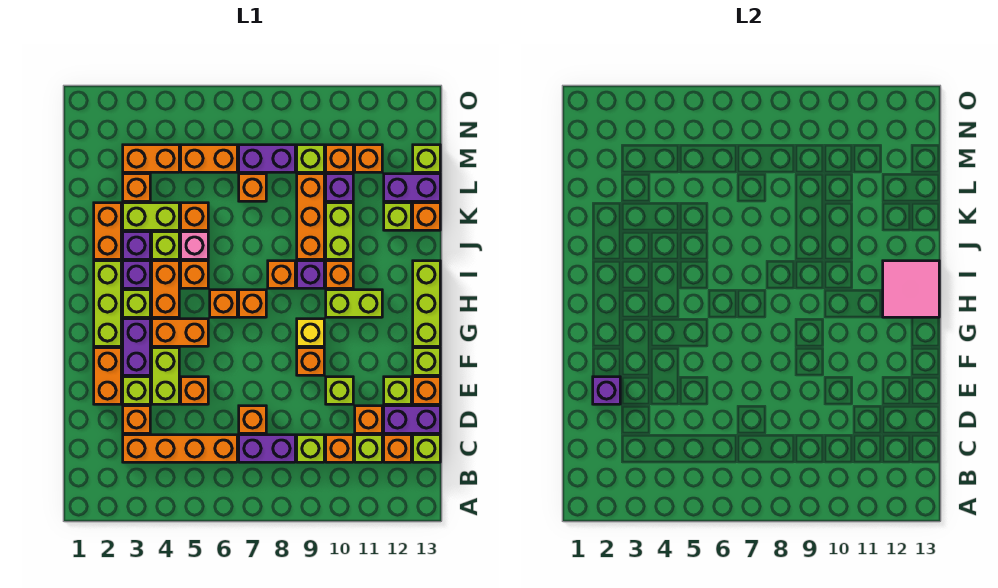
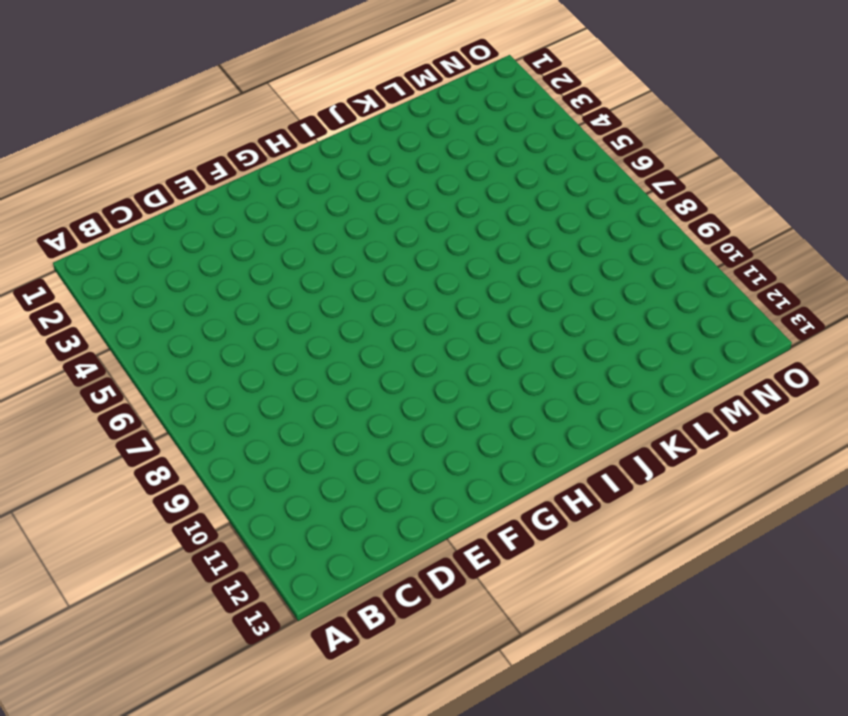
none -> orange brick C3:C6 level 1
none -> purple brick C7:C8 level 1
none -> lime brick C9 level 1
none -> orange brick C10 level 1

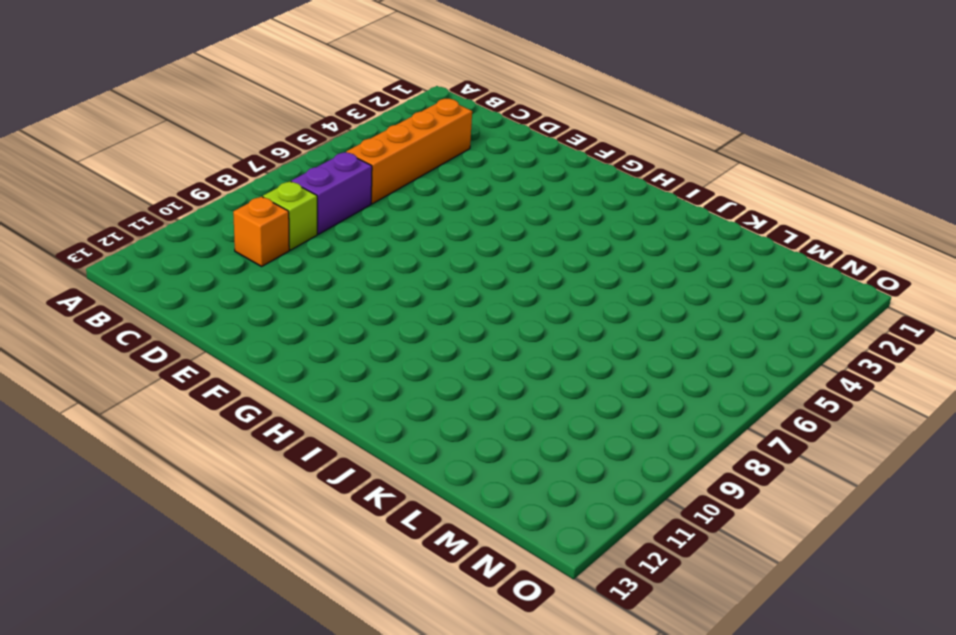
none -> lime brick C11 level 1
none -> orange brick C12 level 1
none -> lime brick C13 level 1
none -> orange brick D3 level 1

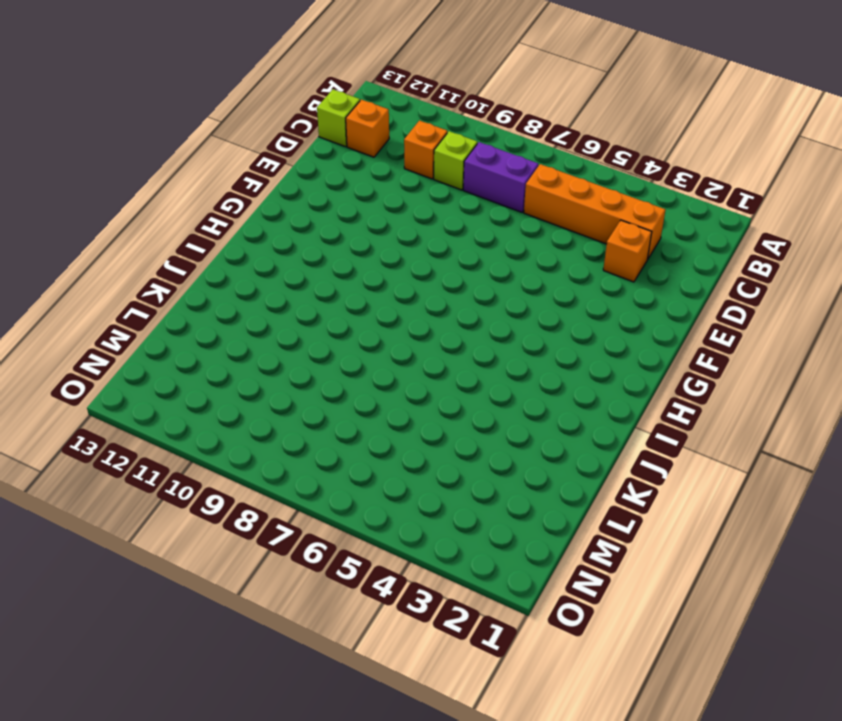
none -> lime brick C11 level 1
none -> orange brick D7 level 1
none -> orange brick D11 level 1
none -> purple brick D12:D13 level 1

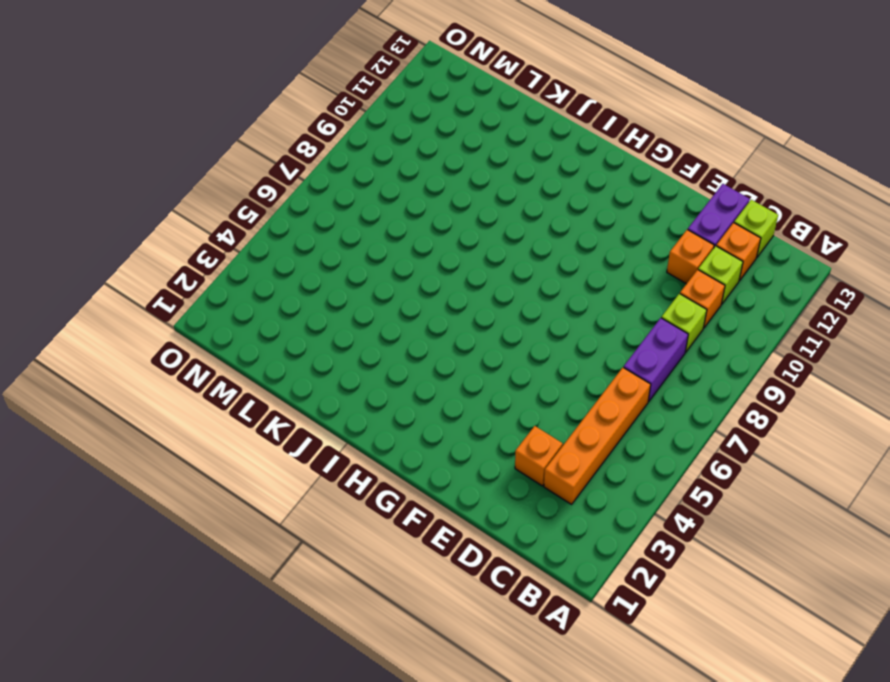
none -> orange brick D7 level 1
none -> orange brick E2:F2 level 1
none -> lime brick E3 level 1
none -> lime brick E4:F4 level 1

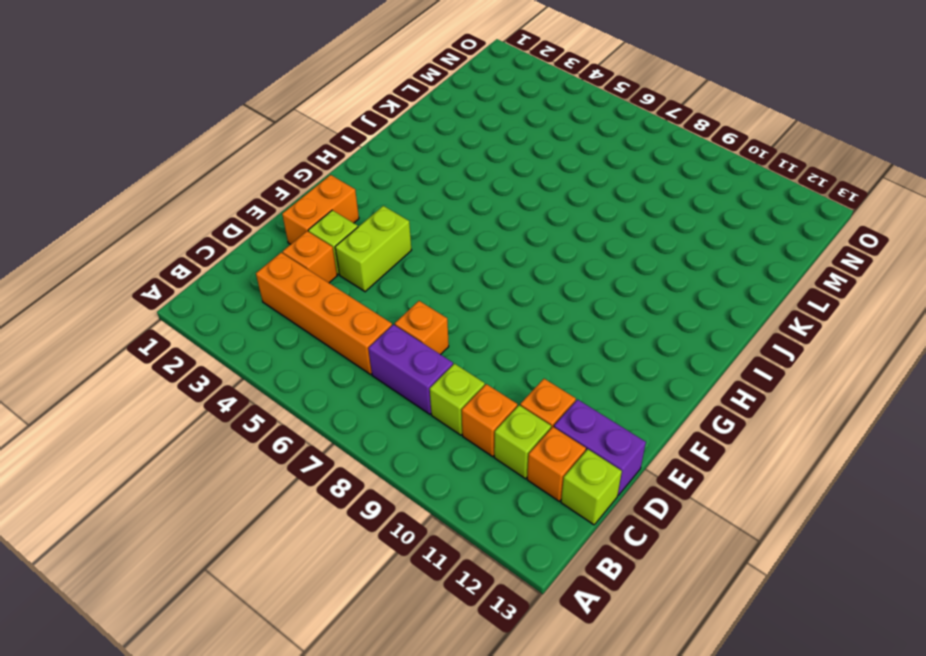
none -> orange brick E5 level 1
none -> lime brick E10 level 1
none -> lime brick E12 level 1
none -> orange brick E13 level 1

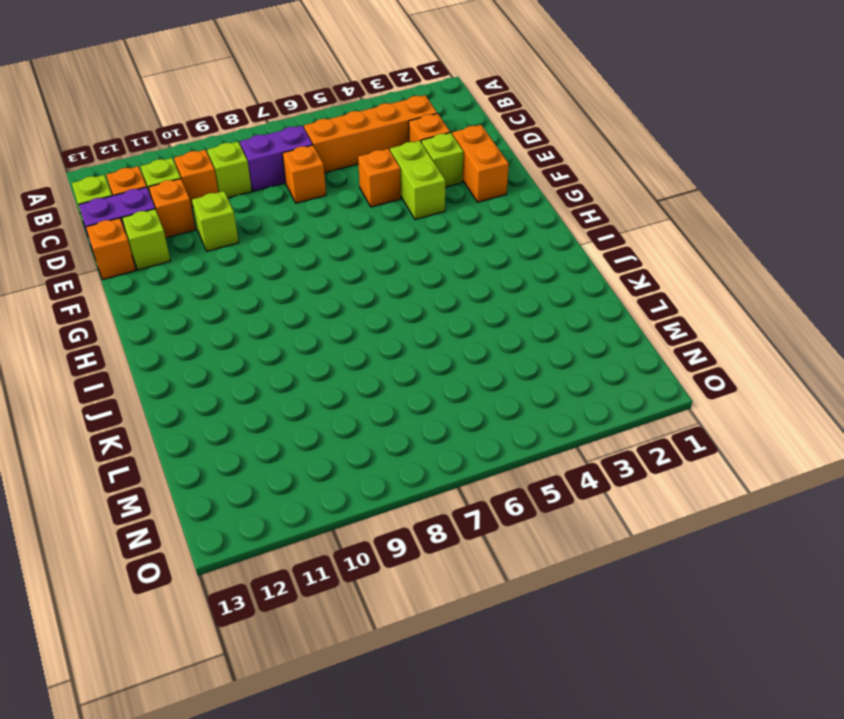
none -> purple brick F3:G3 level 1
none -> orange brick F9 level 1
none -> lime brick F13 level 1
none -> lime brick G2:I2 level 1

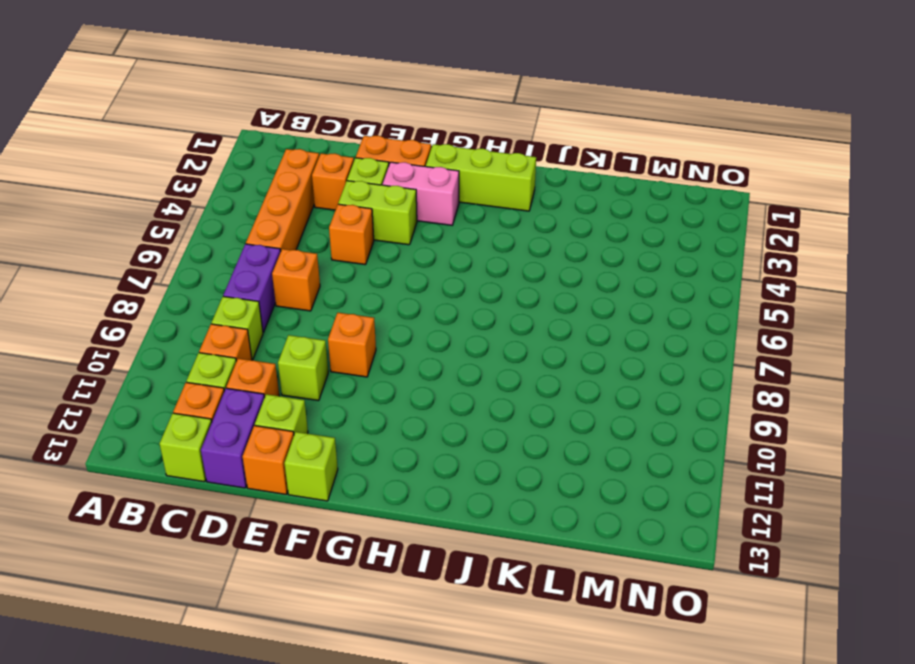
pink brick F3:G3 level 1 -> purple brick F3:G3 level 1
none -> orange brick G4:G5 level 1
none -> yellow brick G9 level 1
none -> lime brick G13:I13 level 1
none -> lime brick H3 level 1

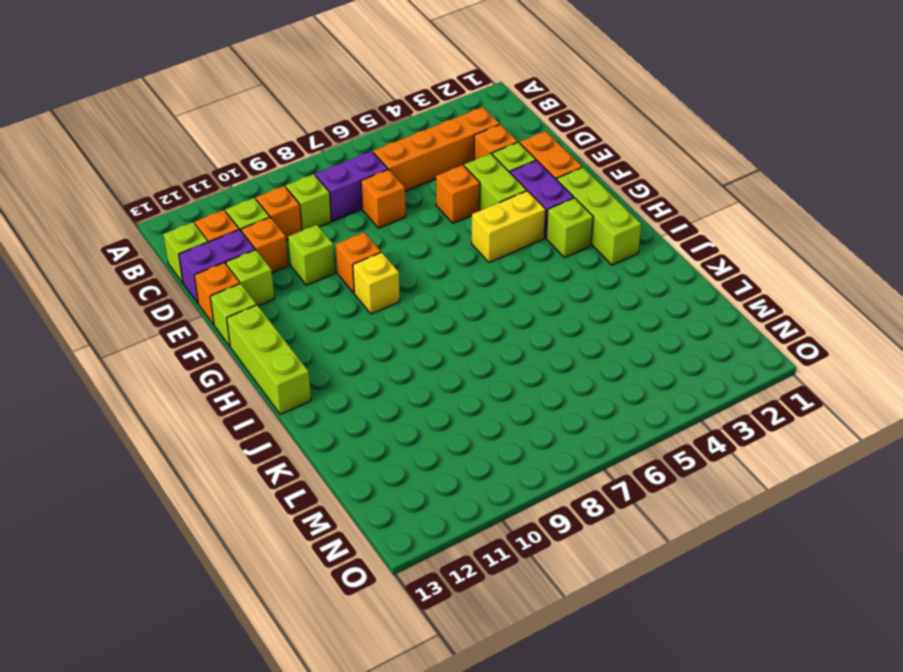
yellow brick G4:G5 level 1 -> orange brick G4:G5 level 1
none -> orange brick H4:I4 level 1
none -> orange brick H6 level 1
none -> orange brick H7 level 1
none -> lime brick H10:H11 level 1

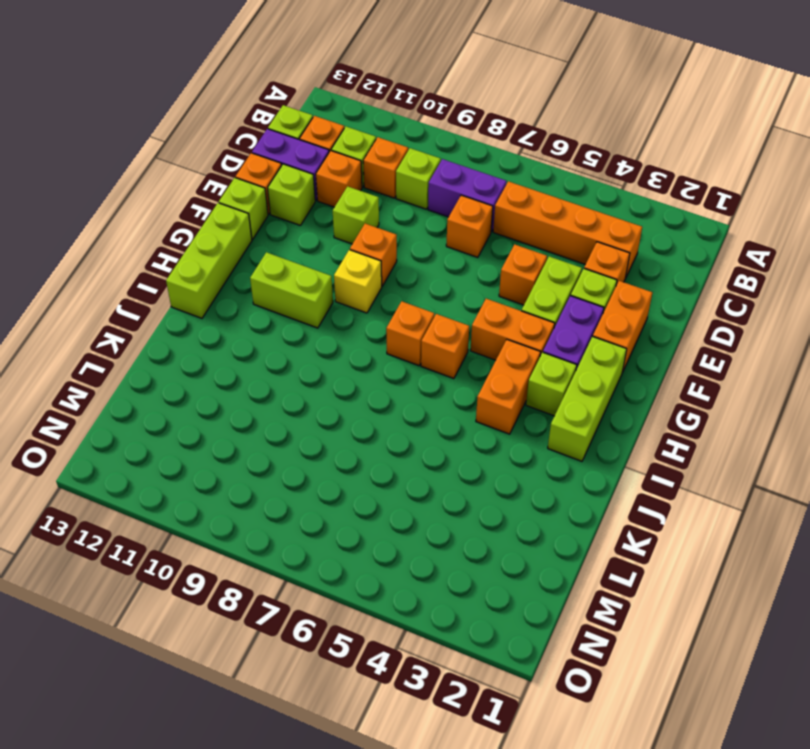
none -> purple brick I3 level 1
none -> orange brick I5 level 1
none -> orange brick I8 level 1
none -> purple brick I9 level 1

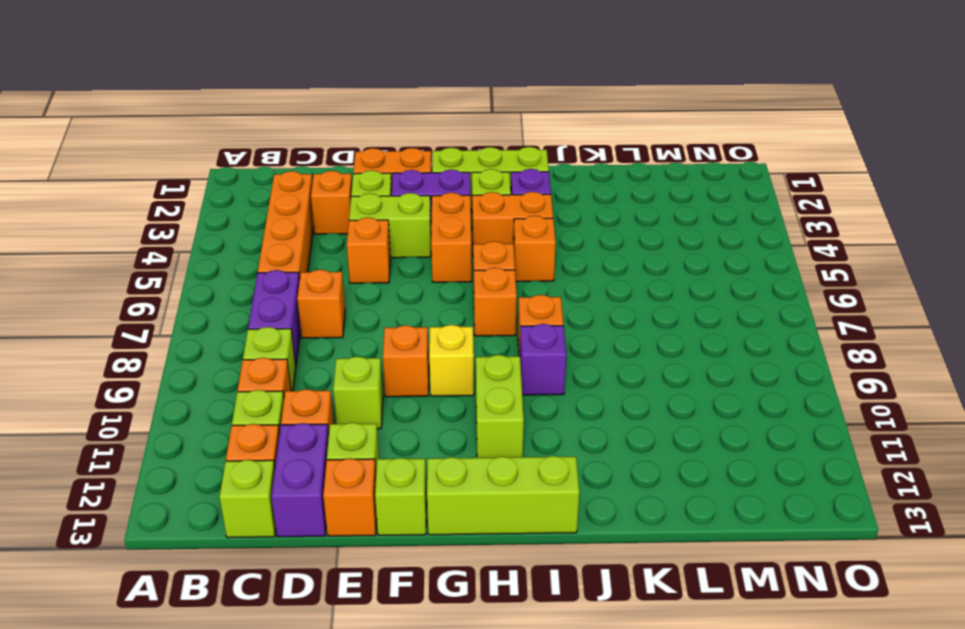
none -> orange brick I10 level 1
none -> orange brick J2:K2 level 1
none -> purple brick J3 level 1
none -> lime brick J4 level 1

